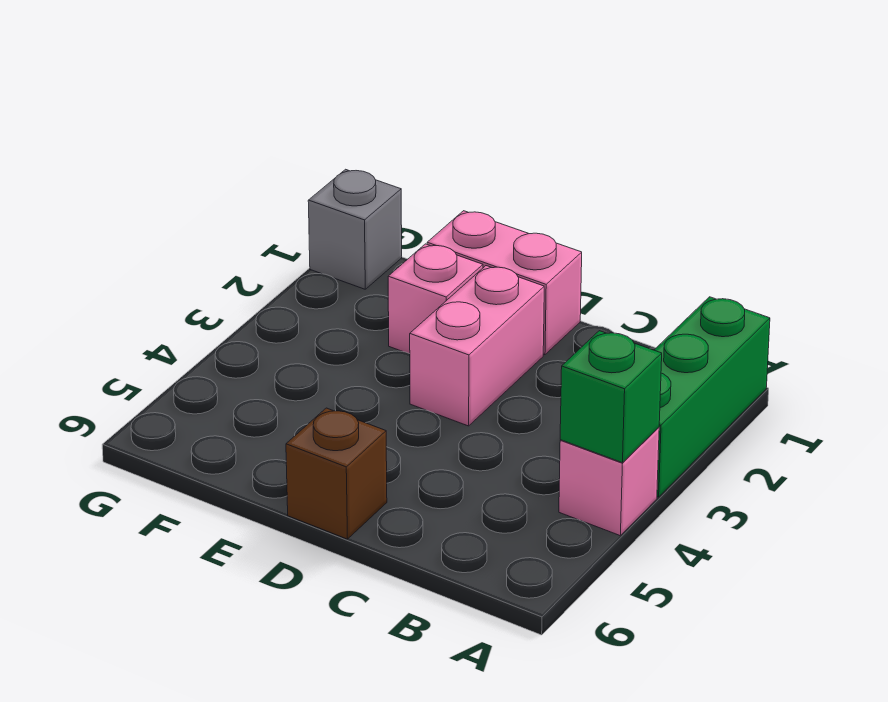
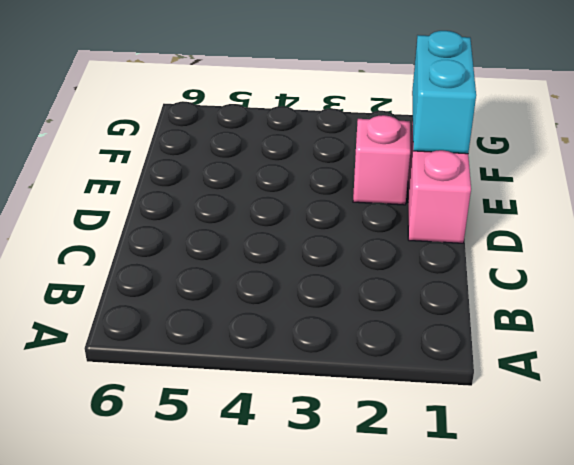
cyan brick E1:F1 level 2 -> none
none -> green brick A1:A3 level 1
none -> pink brick A4 level 1

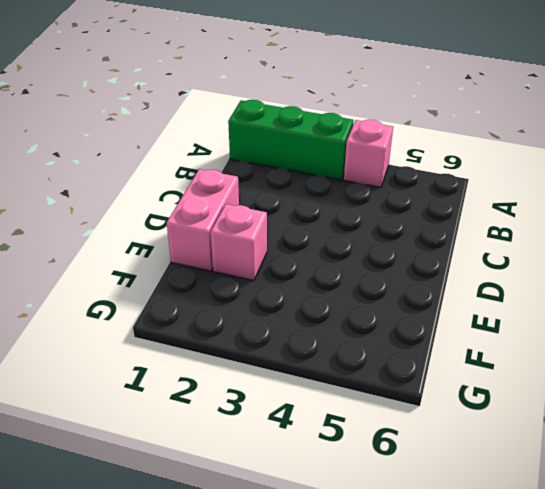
none -> pink brick D2:D3 level 1
none -> brown brick D6 level 1

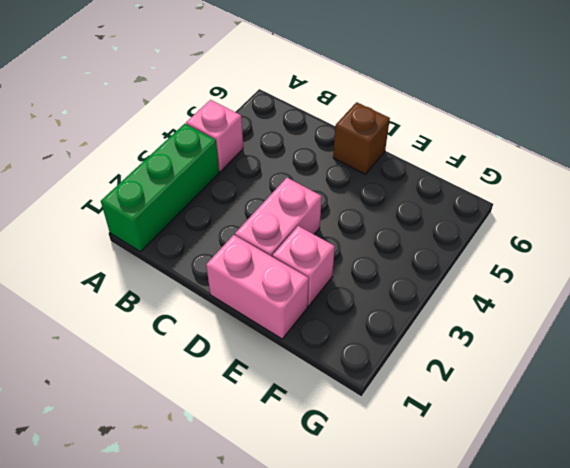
none -> grey brick G1 level 1
none -> green brick A4 level 2

